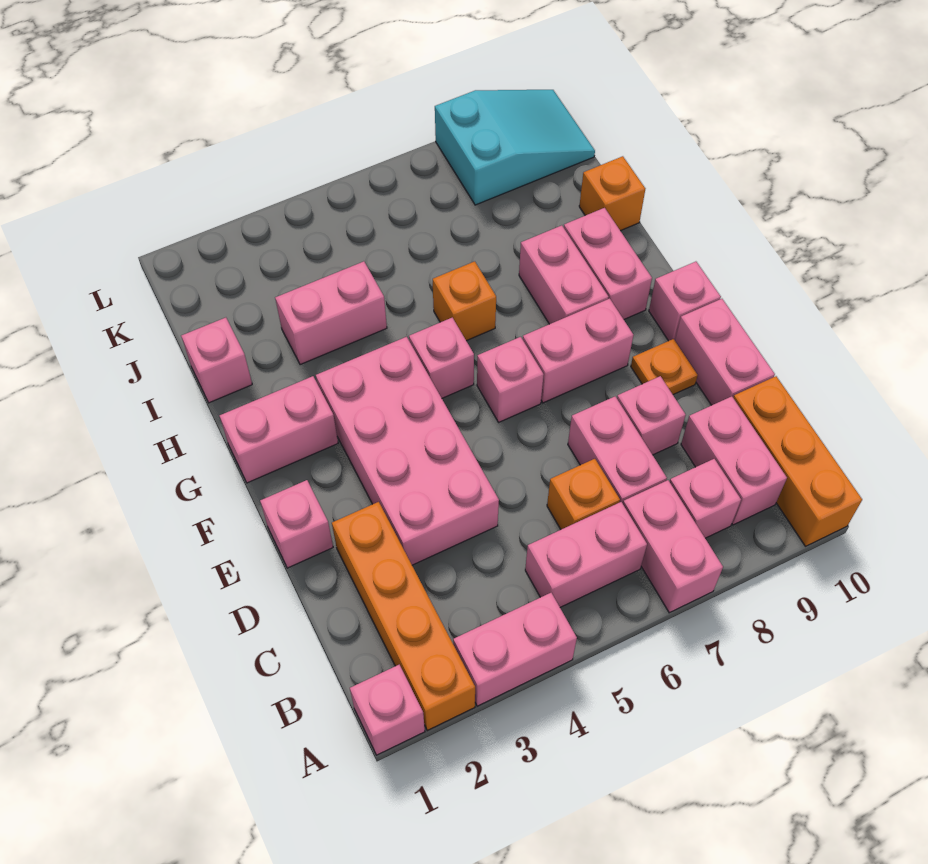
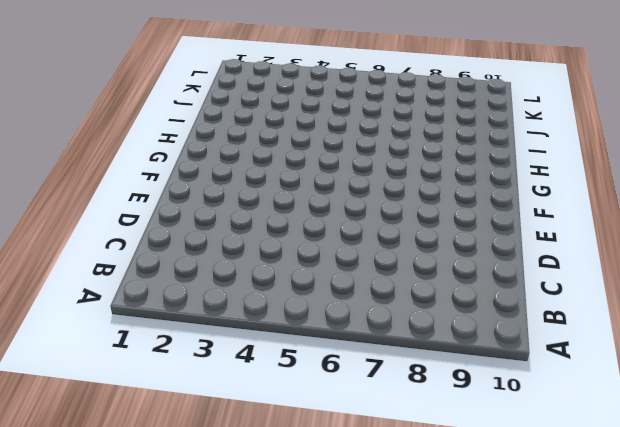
none -> pink brick A1 level 1
none -> orange brick A2:D2 level 1
none -> pink brick A3:A4 level 1

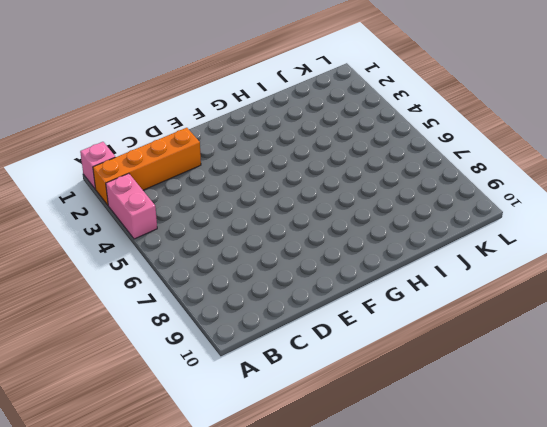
none -> pink brick A7:B7 level 1
none -> orange brick A10:C10 level 1
none -> pink brick B5:B6 level 1

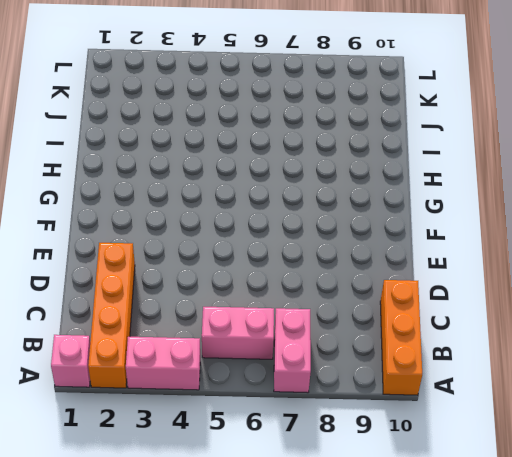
none -> pink brick B8 level 1
none -> pink brick B9:C9 level 1
none -> orange brick C6 level 1

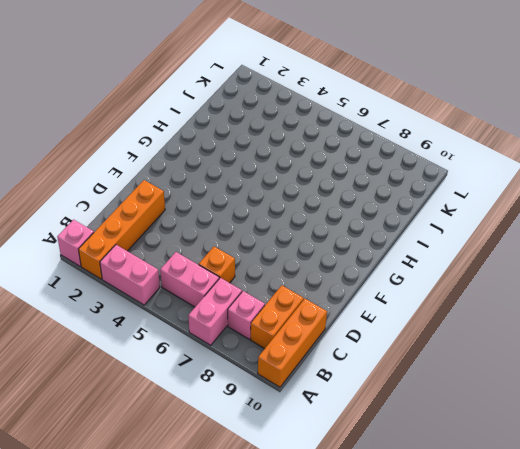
orange brick B9:C9 level 1 -> pink brick B9:C9 level 1
none -> pink brick C7:D7 level 1
none -> pink brick D3:G4 level 1
none -> pink brick D8 level 1

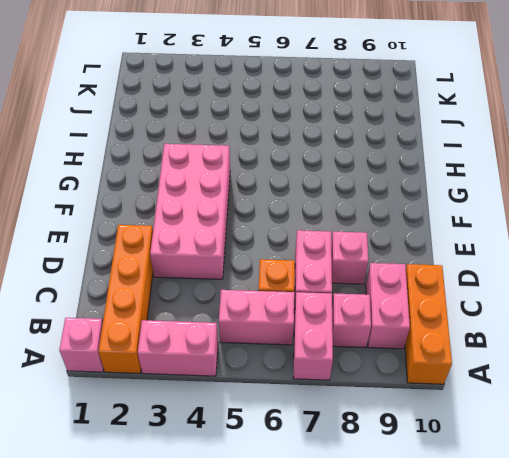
none -> pink brick D10:E10 level 1
none -> pink brick E1 level 1
none -> orange plate E9 level 1

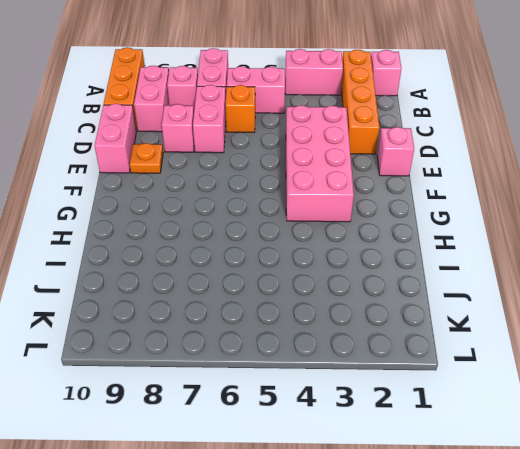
none -> pink brick F6 level 1
none -> pink brick F7:F8 level 1
none -> pink brick F10 level 1

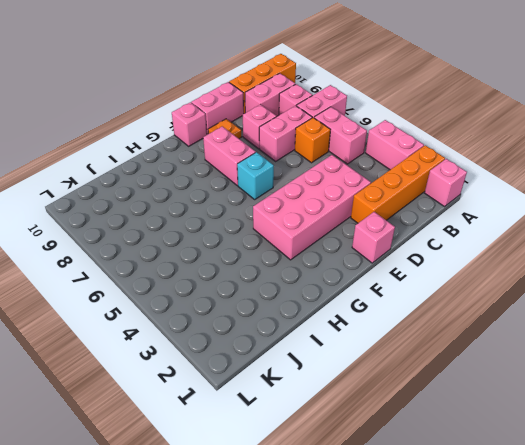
cyan brick F6 level 1 -> pink brick F6 level 1
none -> pink brick G1:G2 level 1
none -> pink brick G5 level 1
none -> pink brick G8:H8 level 1

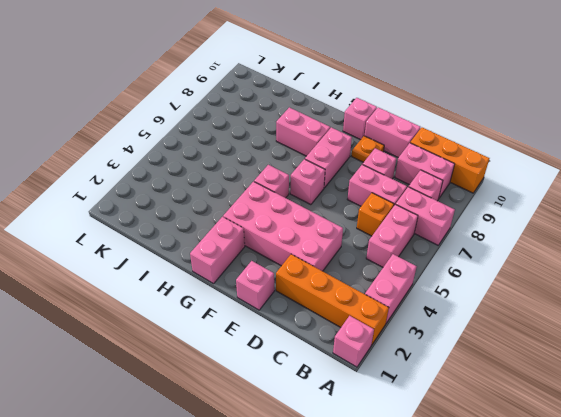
none -> pink brick G9:H9 level 1
none -> orange brick H6 level 1
none -> pink brick I1 level 1

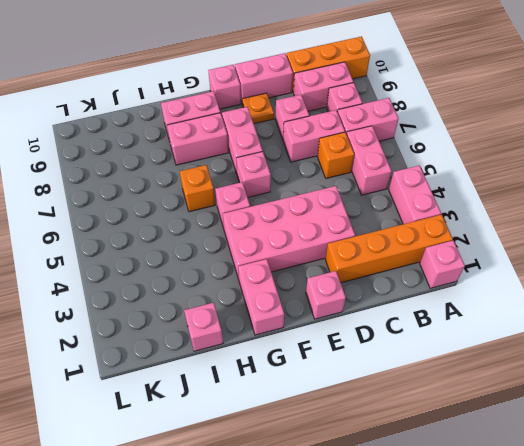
none -> pink brick I3:I4 level 1
none -> orange brick I10 level 1
none -> cyan slope K8:L10 level 1 top 8

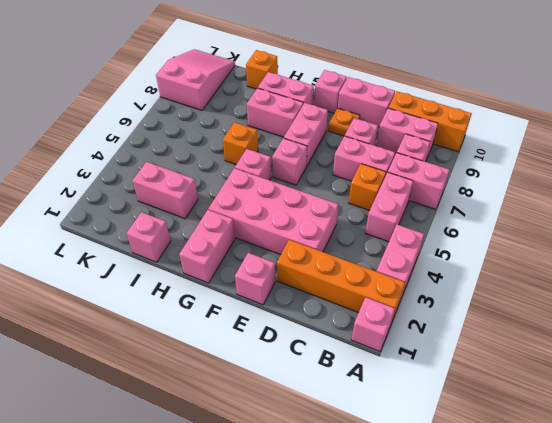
pink brick I3:J3 level 1 -> pink brick I3:I4 level 1
pink slope K8:L10 level 1 top 8 -> cyan slope K8:L10 level 1 top 8

